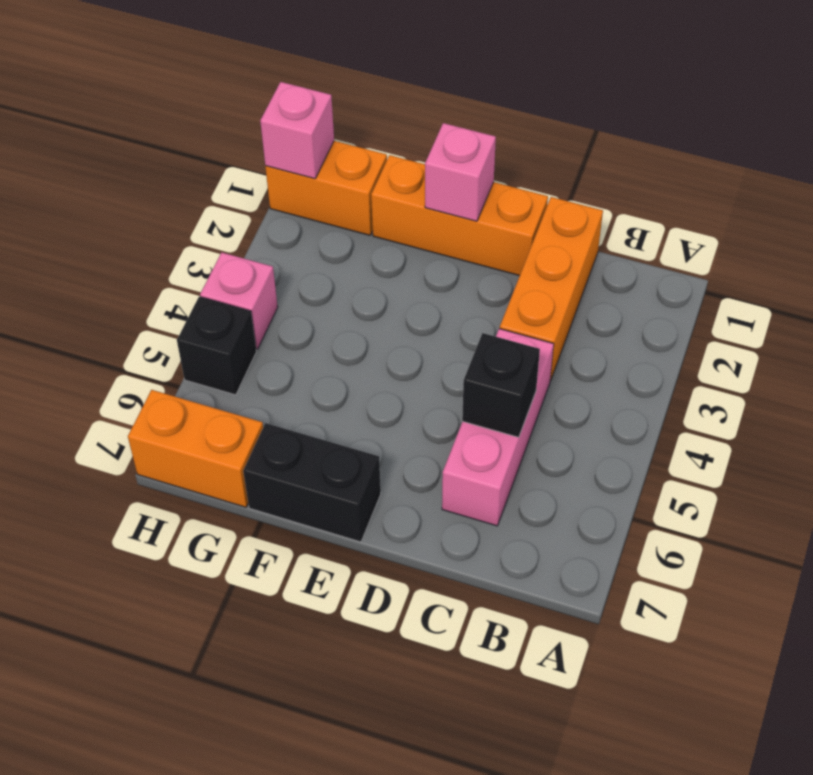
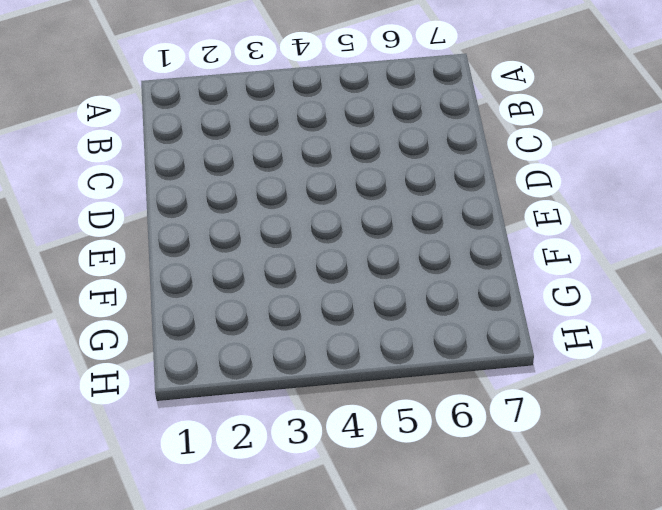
none -> orange brick C1:C3 level 1
none -> pink brick C4:C6 level 1

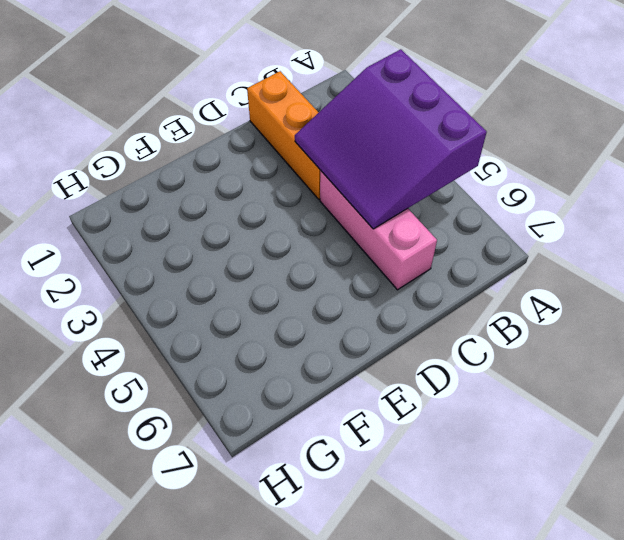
purple slope A3:C5 level 2 top A -> black brick C5 level 2
none -> orange brick D1:F1 level 1
none -> black brick E7:F7 level 1

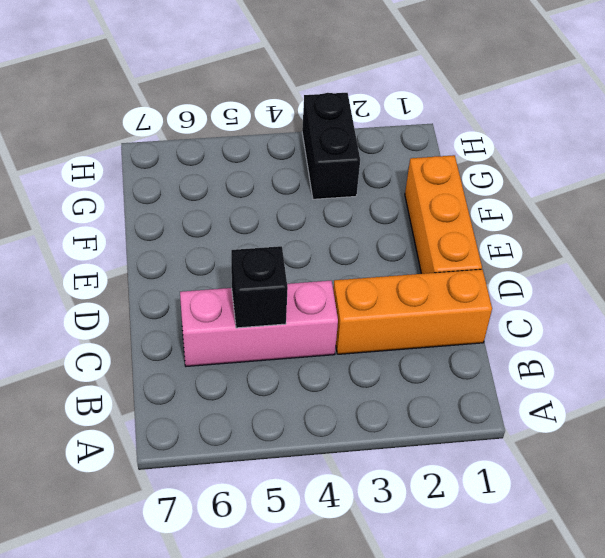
black brick G3:H3 level 1 -> black brick E7:F7 level 1
none -> orange brick G1:H1 level 1
none -> orange brick G7:H7 level 1

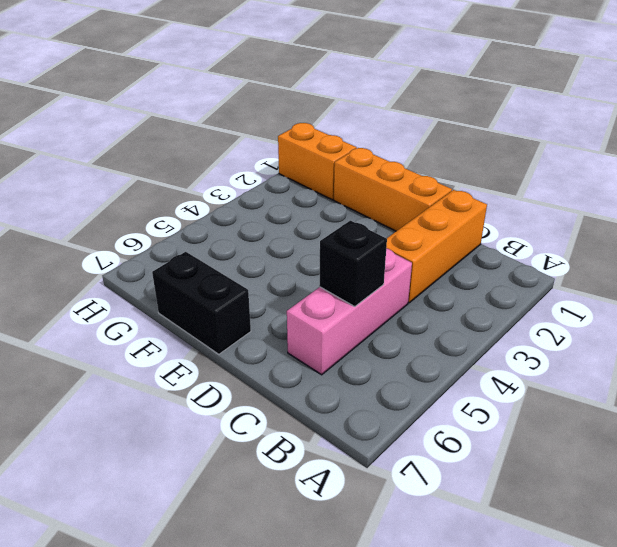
none -> orange brick G7:H7 level 1
none -> pink brick H4 level 1

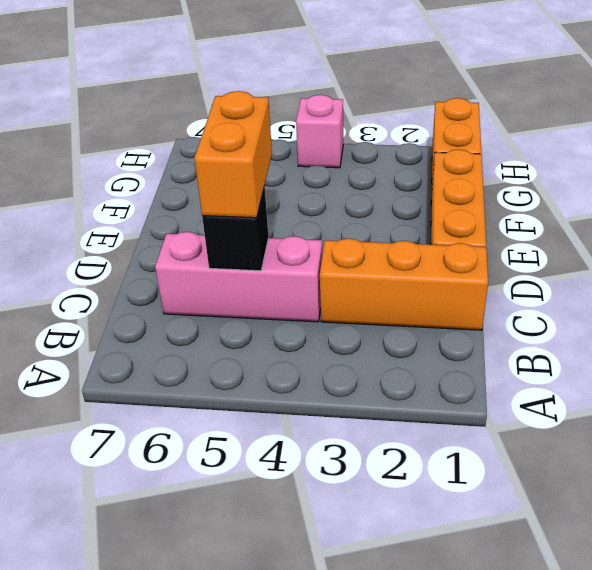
orange brick C5:D5 level 3 -> orange brick G7:H7 level 1
none -> black brick E7:F7 level 1
none -> black brick H5 level 1

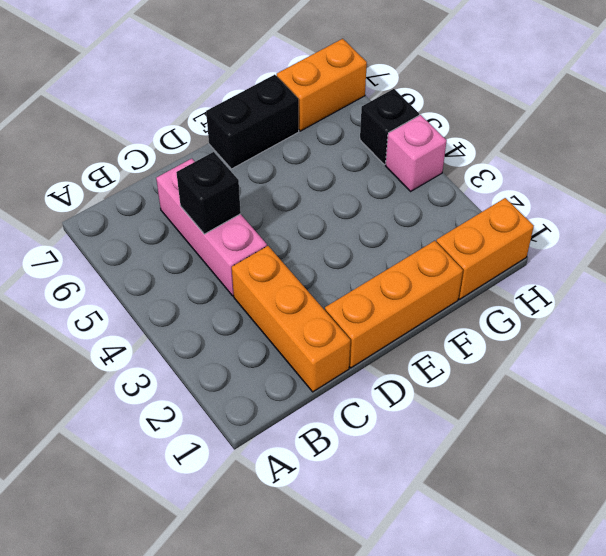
none -> pink brick E1 level 2
none -> pink brick H1 level 2

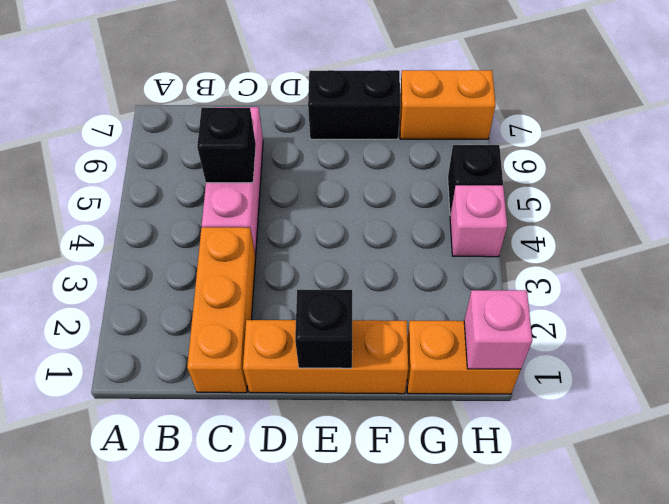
black brick E1 level 2 -> pink brick E1 level 2

